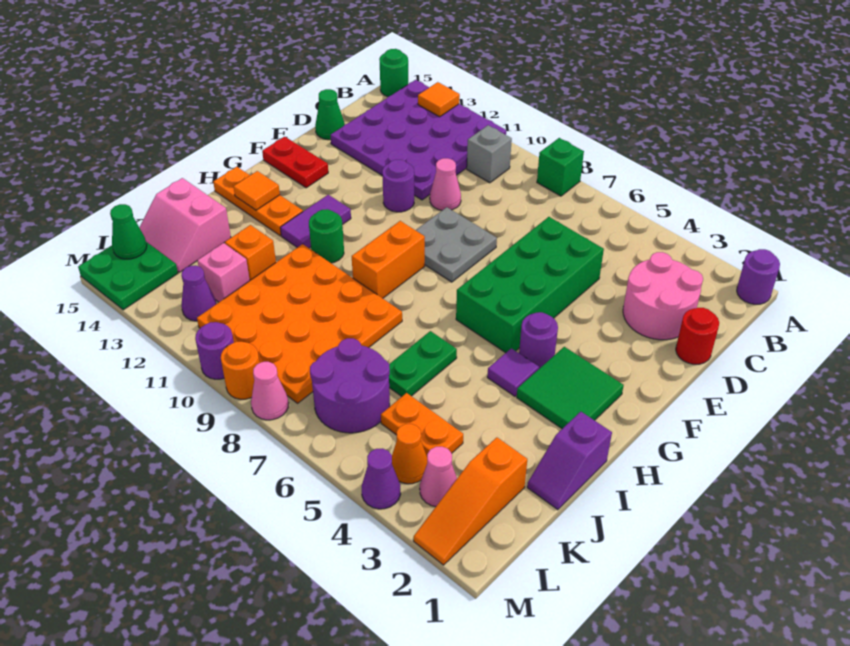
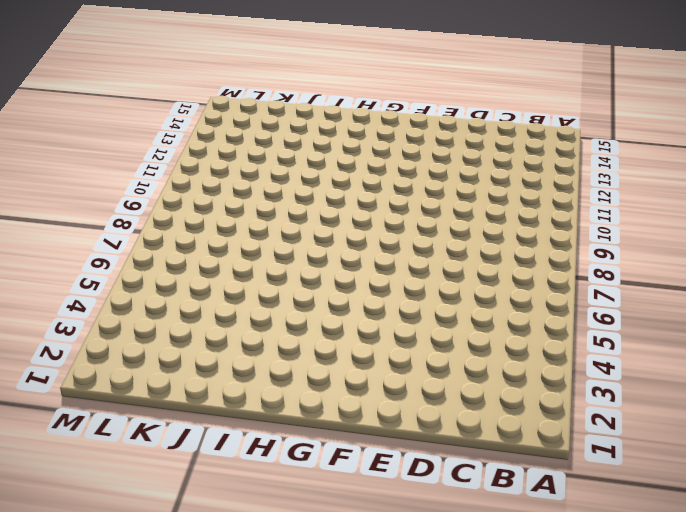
none -> purple round brick A1 level 1
none -> green brick A8 level 1
none -> purple plate A11:D14 level 1
none -> green round brick A15 level 1

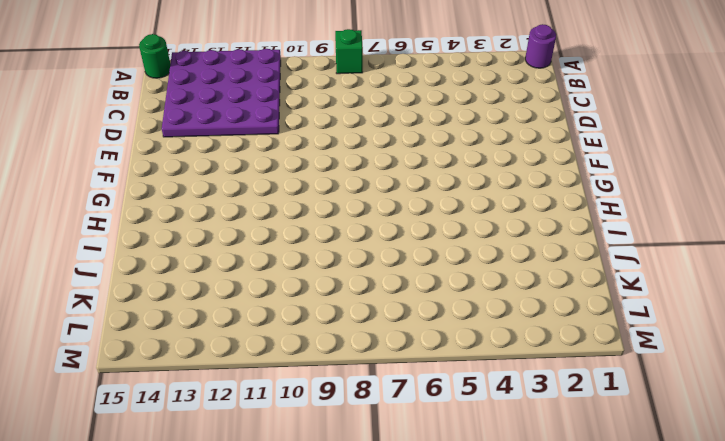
none -> grey brick B10 level 1
none -> pink round brick C2:D3 level 1
none -> red round brick D1 level 1
none -> green brick D5:G6 level 1

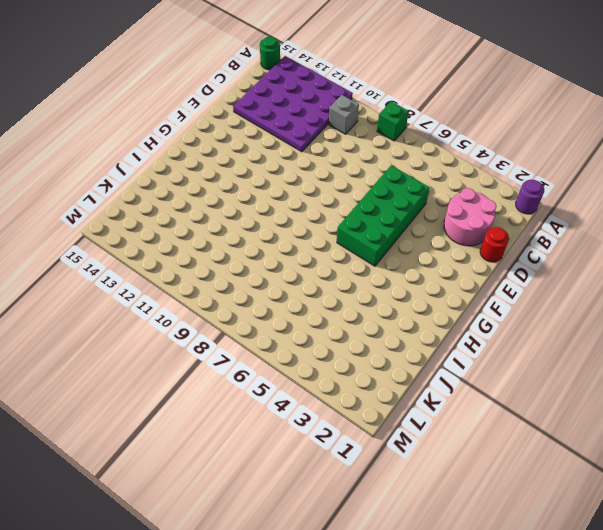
none -> pink cone D10 level 1
none -> green cone D15 level 1
none -> grey plate E8:F9 level 1
none -> purple round brick E11 level 1

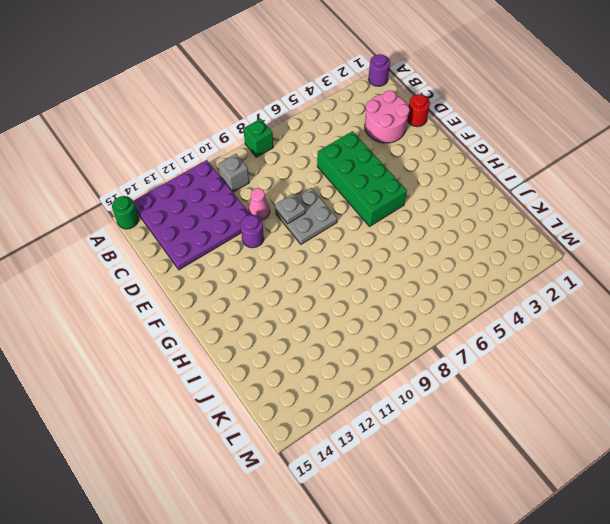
grey plate E9 level 2 -> none
none -> green cone D15 level 1
none -> red plate F14:F15 level 1
none -> green tile G2:H3 level 1
none -> purple round brick G4 level 1

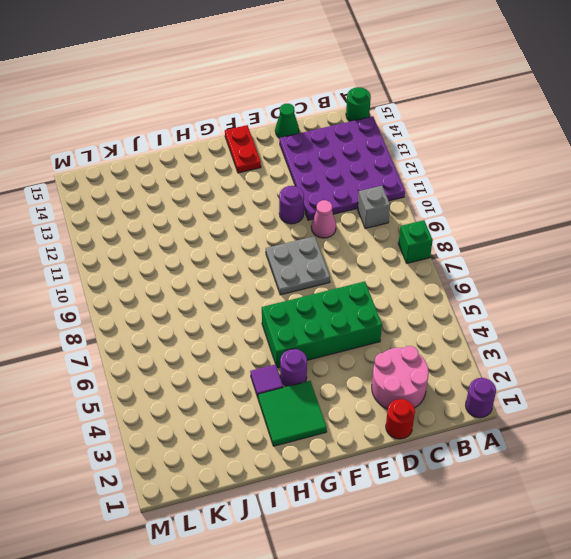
none -> orange brick G9:H9 level 1
none -> purple tile G12:H12 level 1
none -> green round brick H11 level 1
none -> orange plate H13:H15 level 1

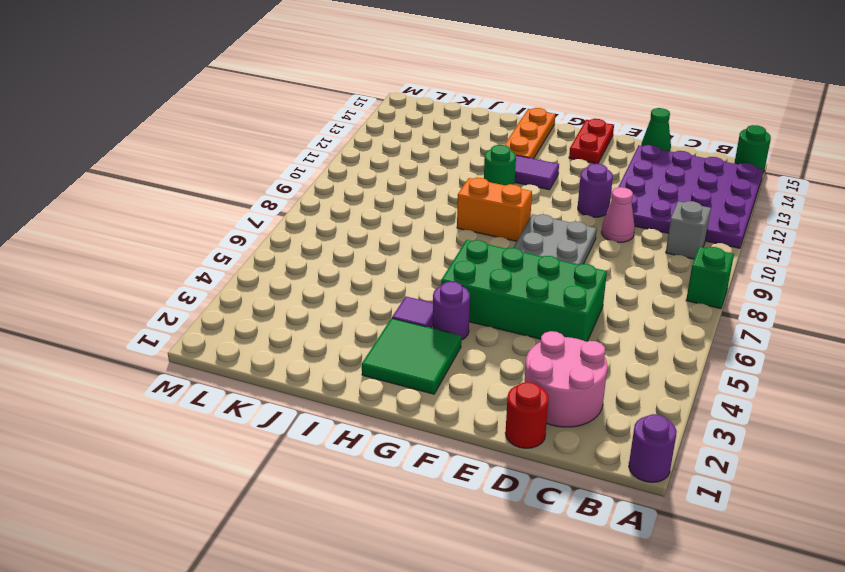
none -> purple slope I1:J1 level 1 top I
none -> green plate I6:J6 level 1
none -> orange plate I8:L11 level 1
none -> orange brick J12 level 1

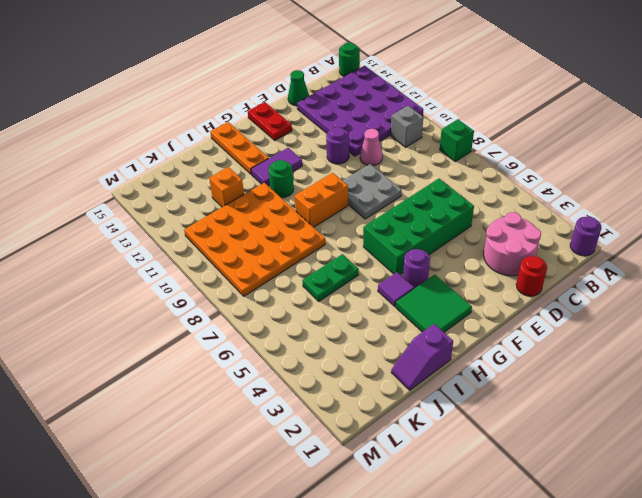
none -> pink slope J14:K15 level 1 top J
none -> orange slope K2:M2 level 1 top K
none -> orange plate K4:K5 level 1
none -> purple round brick K6:L7 level 1

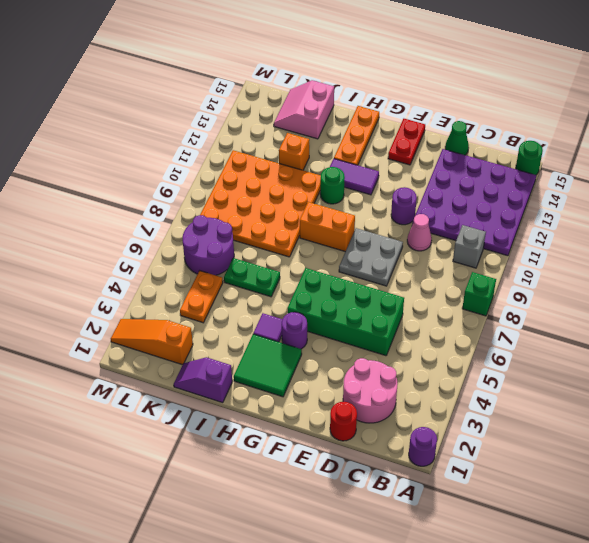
none -> pink brick K12 level 1
none -> pink cone L3 level 1
none -> orange cone L4 level 1
none -> purple cone L12 level 1

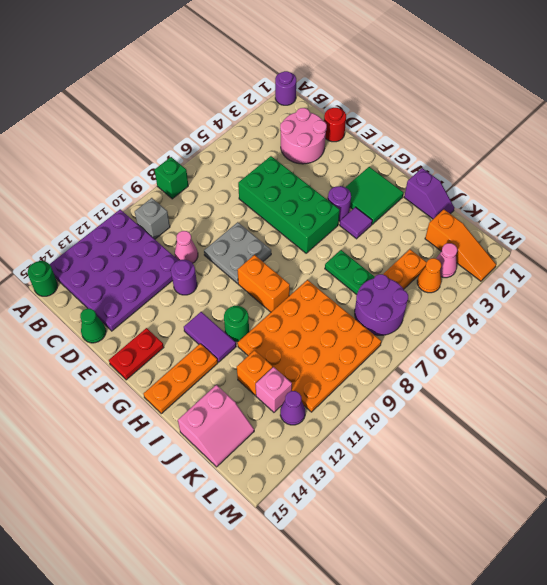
none -> green plate L14:M15 level 1
none -> purple cone M4 level 1
none -> pink cone M8 level 1
none -> orange round brick M9 level 1

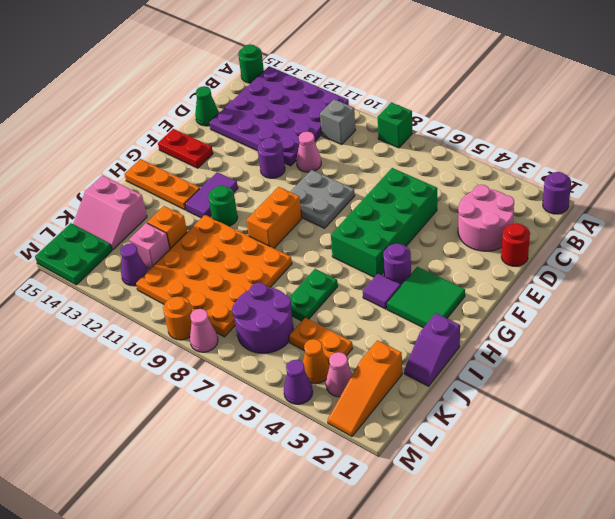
none -> purple round brick M10 level 1
none -> orange tile A13 level 2
none -> orange tile H14 level 2
none -> green cone L15 level 2

